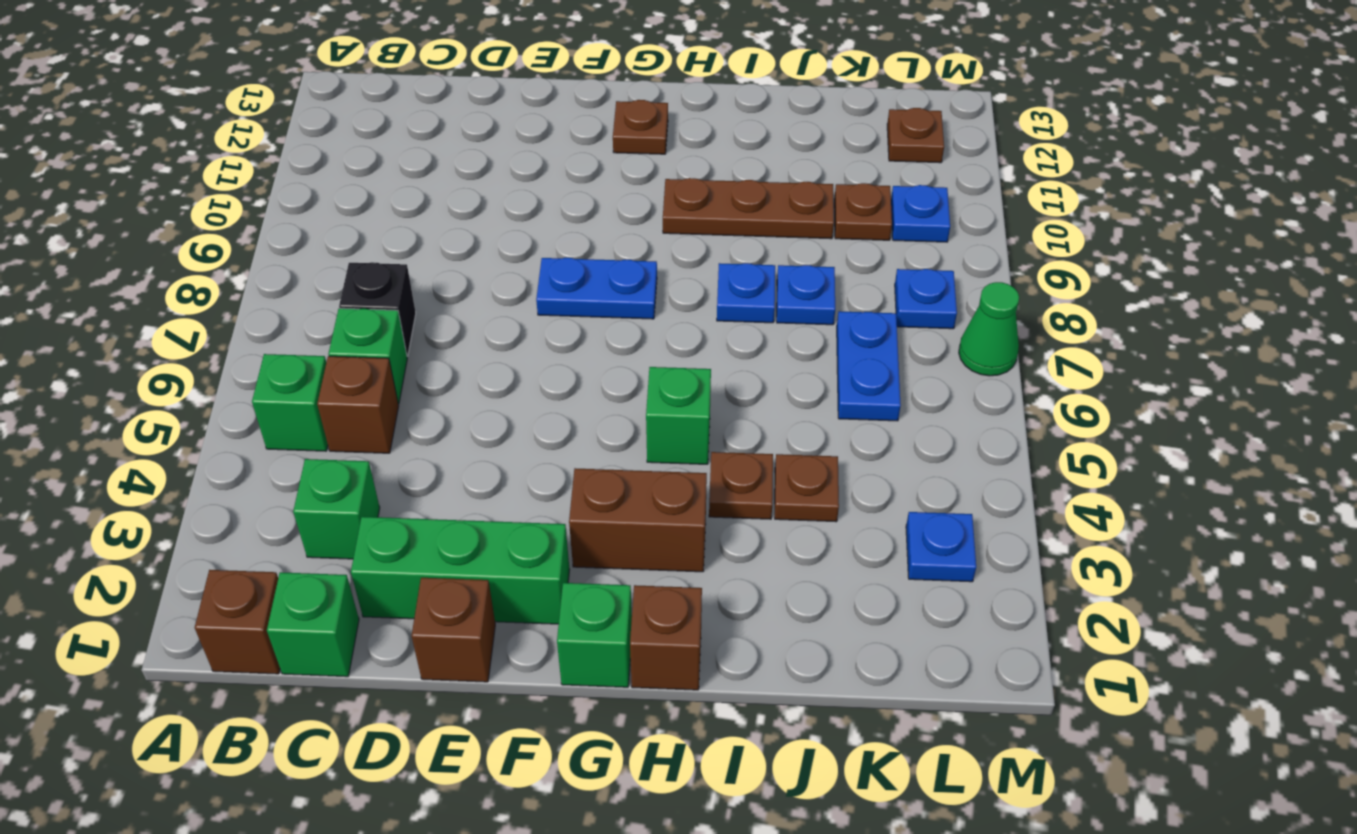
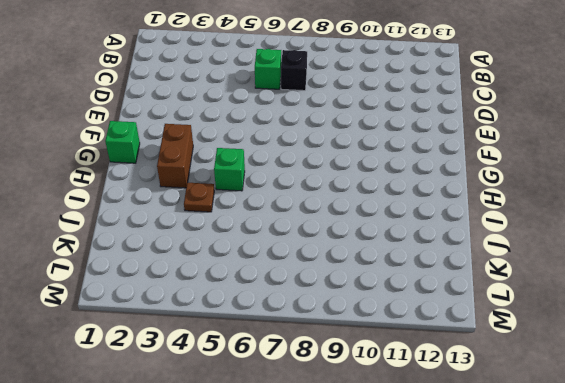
none -> brown brick B1 level 1
none -> green brick B5 level 1
none -> green brick C1 level 1

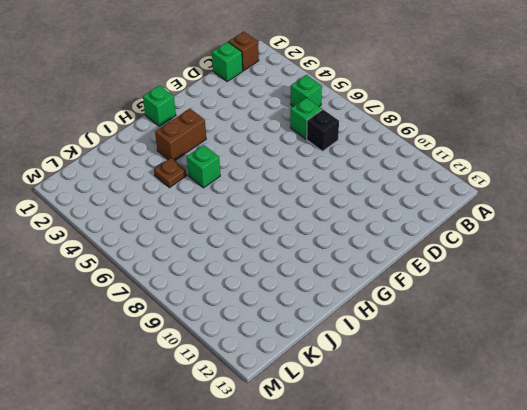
none -> green brick C3 level 1
none -> brown brick C5 level 1
none -> green brick D2:F2 level 1

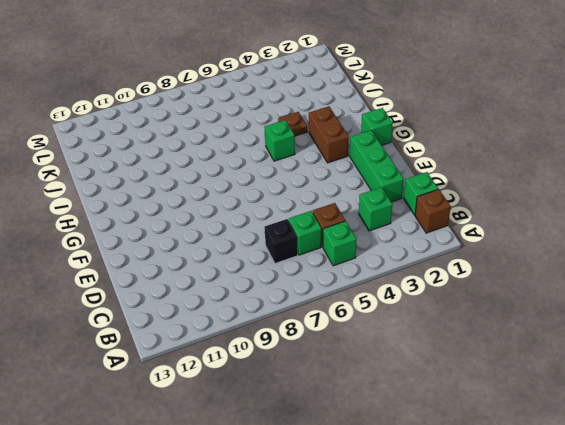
none -> brown brick E1 level 1
none -> blue plate F8:G8 level 1
none -> brown plate G12 level 1

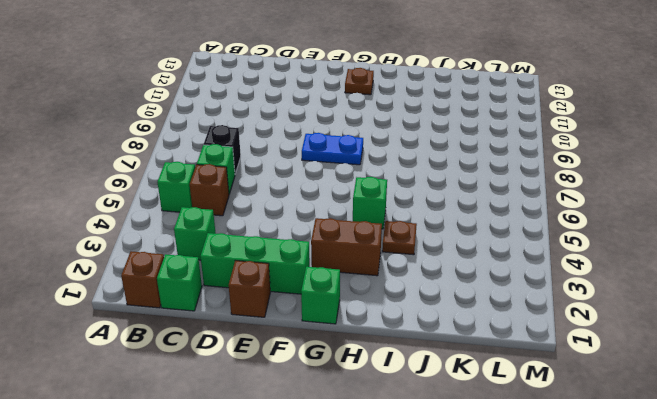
none -> brown brick H1 level 1
none -> brown plate H10:J10 level 1
none -> blue plate I8 level 1

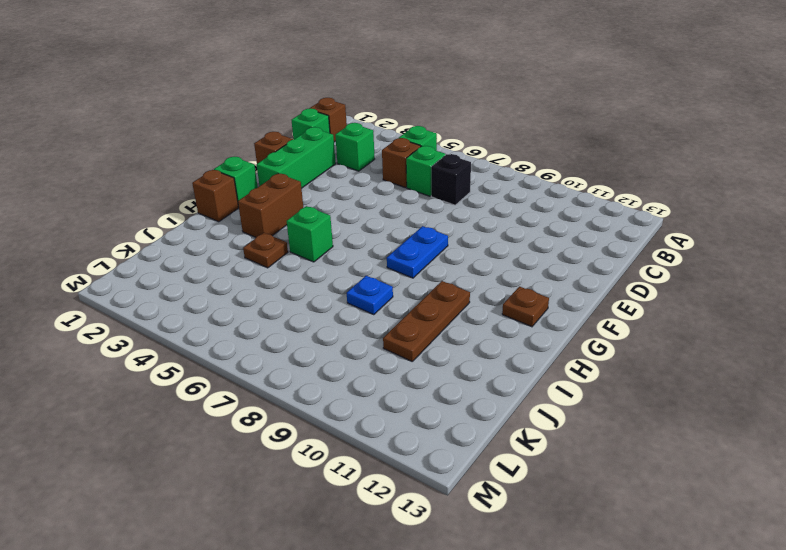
none -> brown plate J4 level 1
none -> blue plate J8 level 1
none -> blue plate K6:K7 level 1

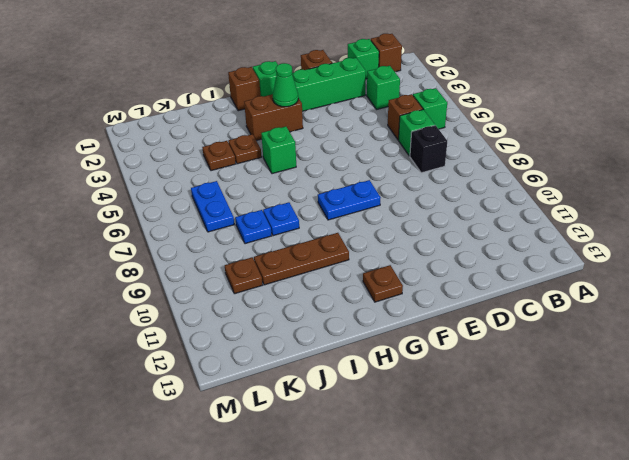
green cone G3 level 2 -> green cone M7 level 1
none -> blue plate L3 level 1
none -> blue plate L8 level 1
none -> blue plate L10 level 1

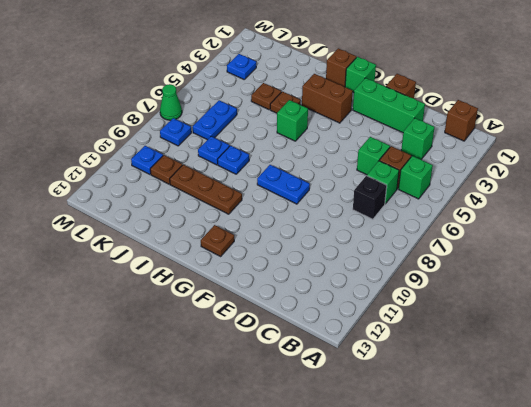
green brick D5 level 1 -> green brick C1 level 1
none -> brown plate L12 level 1

